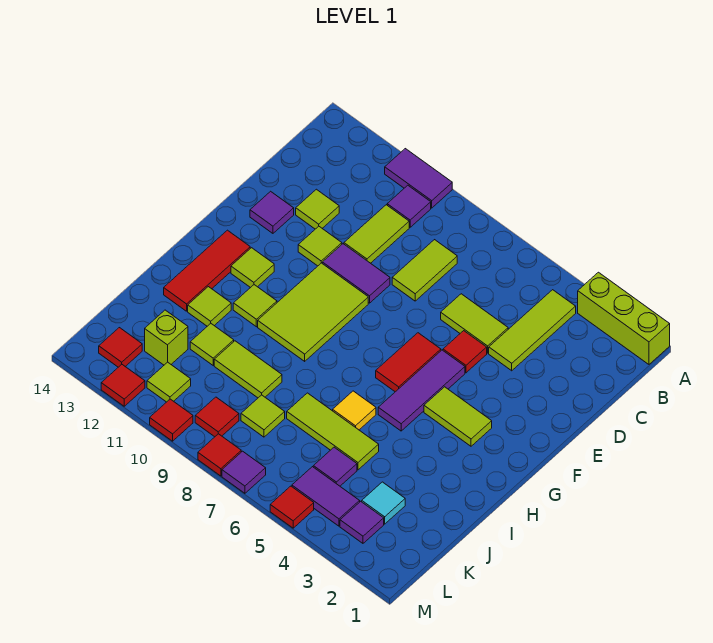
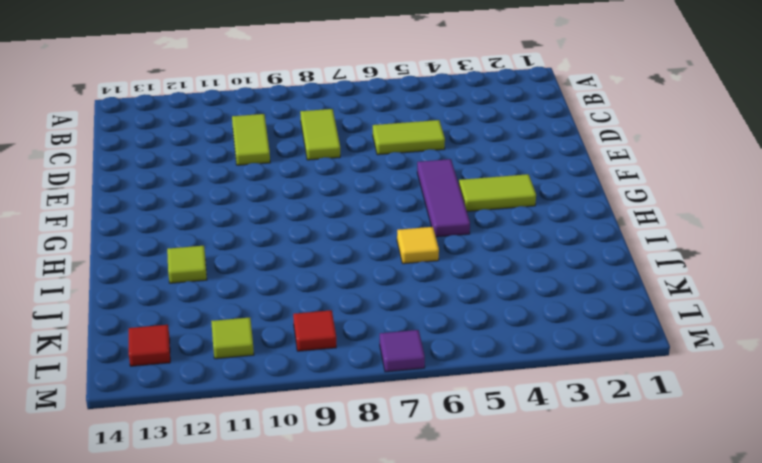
none -> lime brick A1:A3 level 1
none -> purple tile A10:A11 level 1
none -> lime tile B4:D4 level 1
none -> purple tile B10 level 1

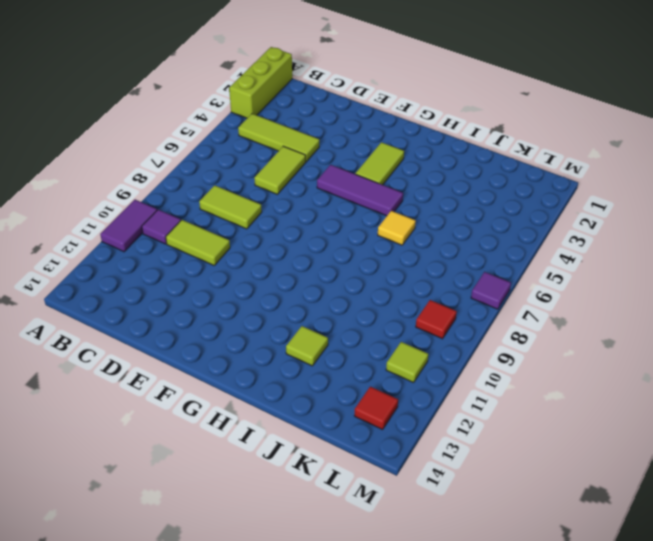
none -> lime tile D12 level 1
none -> red tile E5 level 1
none -> purple tile E9:E10 level 1
none -> lime tile E11 level 1

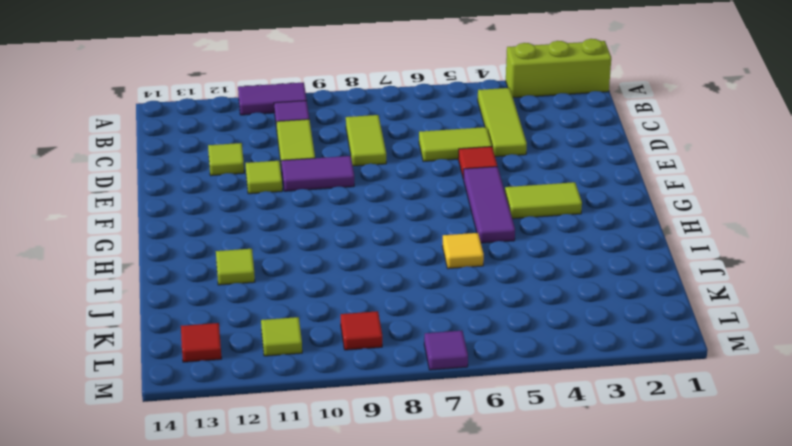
none -> purple tile E13 level 1
none -> red tile F6:G6 level 1
none -> lime tile F9:H10 level 1
none -> lime tile G12 level 1

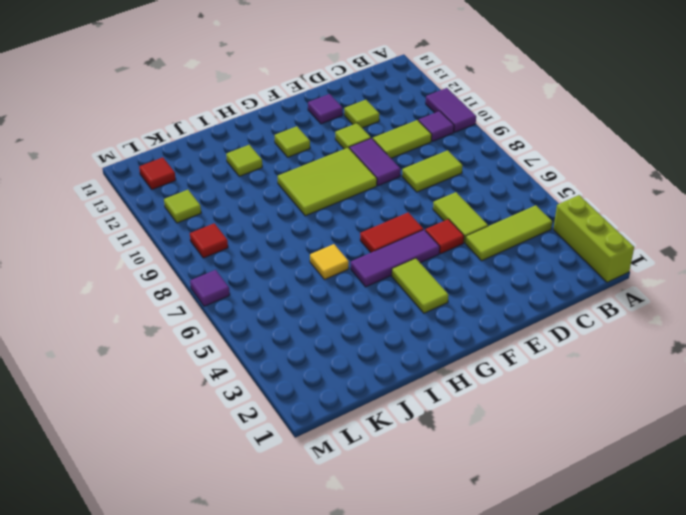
none -> red tile G13:I13 level 1
none -> lime tile H11 level 1
none -> lime tile J5:J7 level 1
none -> lime tile J9:J10 level 1

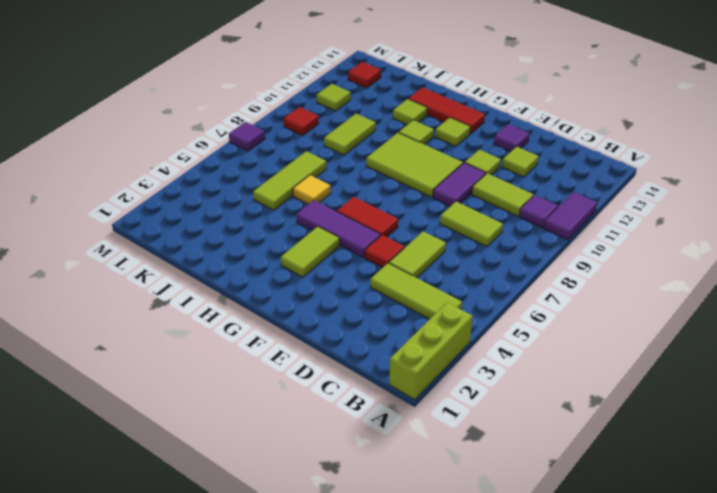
none -> lime tile J11 level 1
none -> cyan tile K3 level 1
none -> purple tile K5 level 1
none -> lime tile K8 level 1

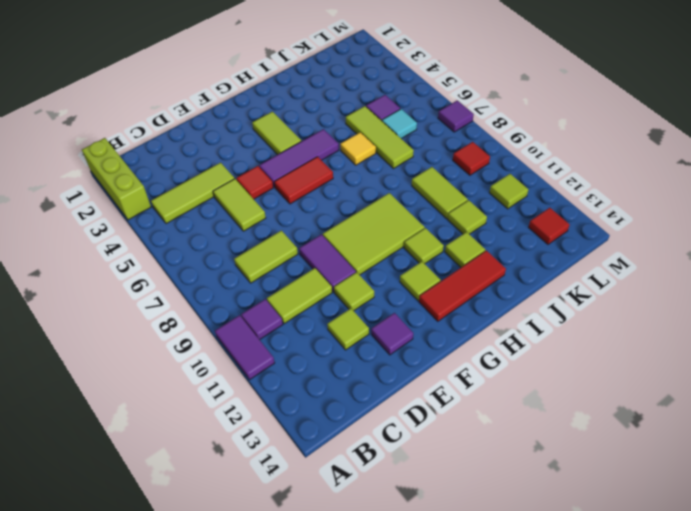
cyan tile K6 level 1 -> cyan tile K3 level 1
none -> lime tile K8 level 1
none -> lime brick K12 level 1
none -> purple tile L3 level 1
none -> purple tile L4:L5 level 1

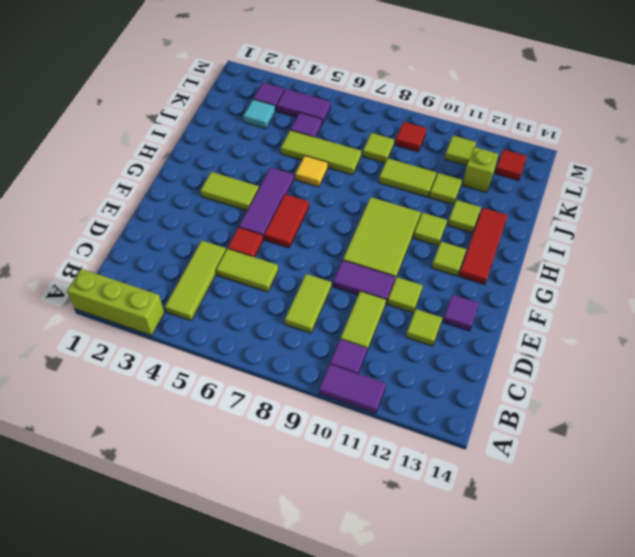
none -> red tile M5 level 1
none -> purple tile M7 level 1
none -> red tile M8 level 1
none -> red tile M10 level 1

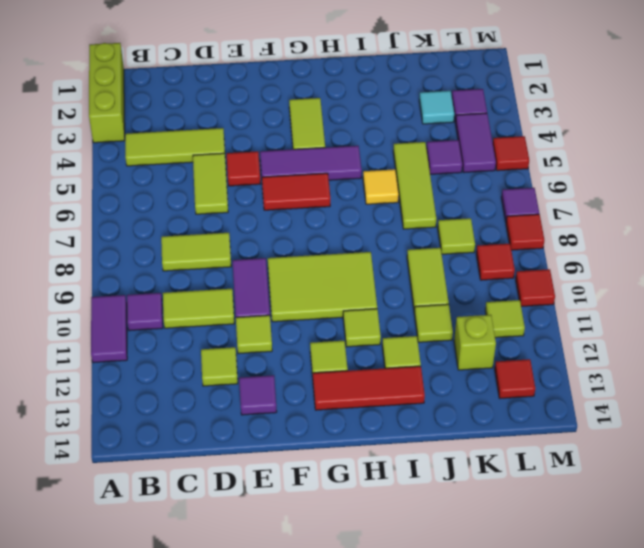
none -> red tile M12 level 1

